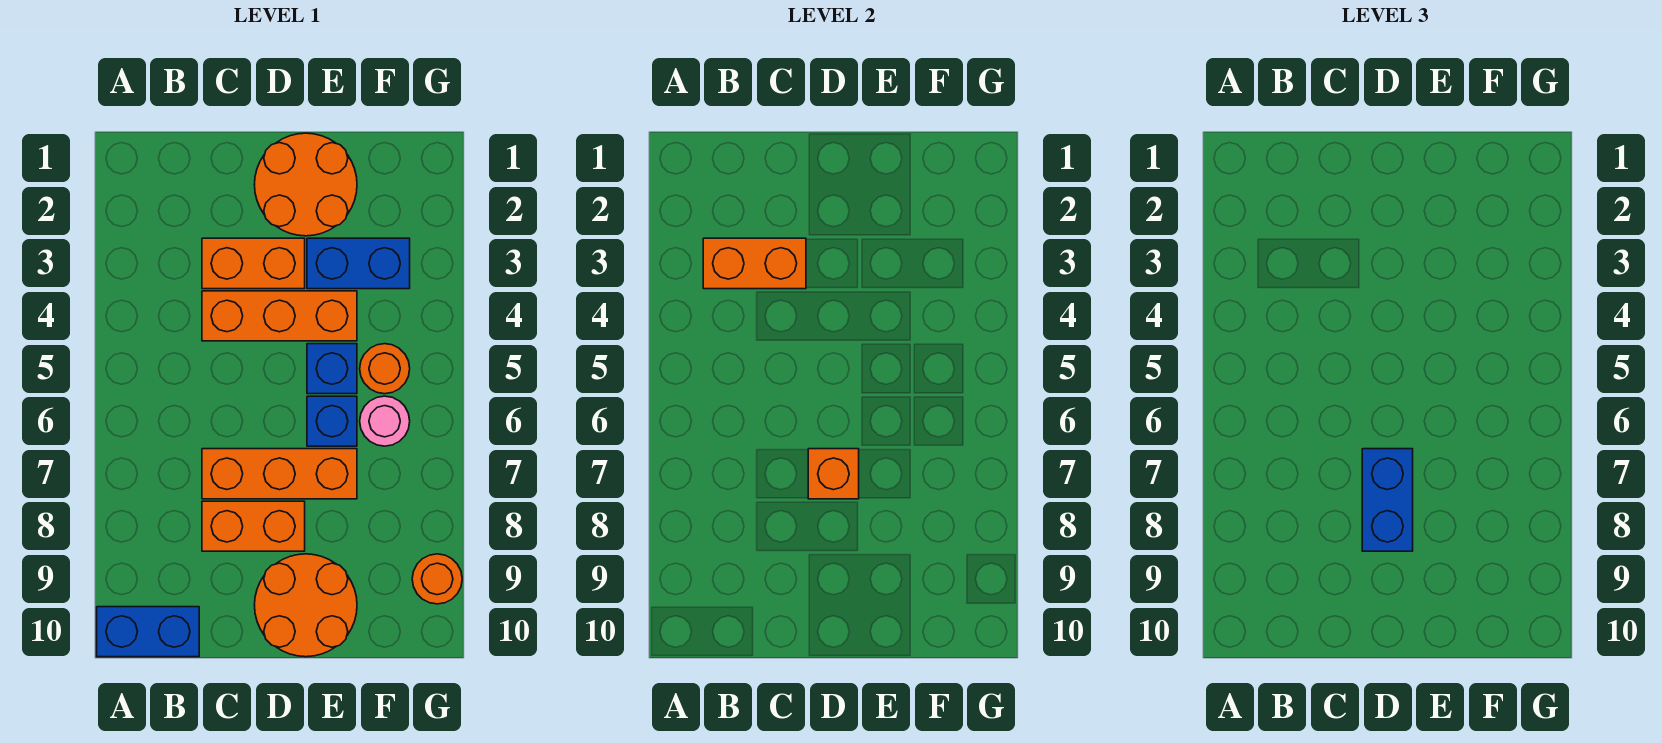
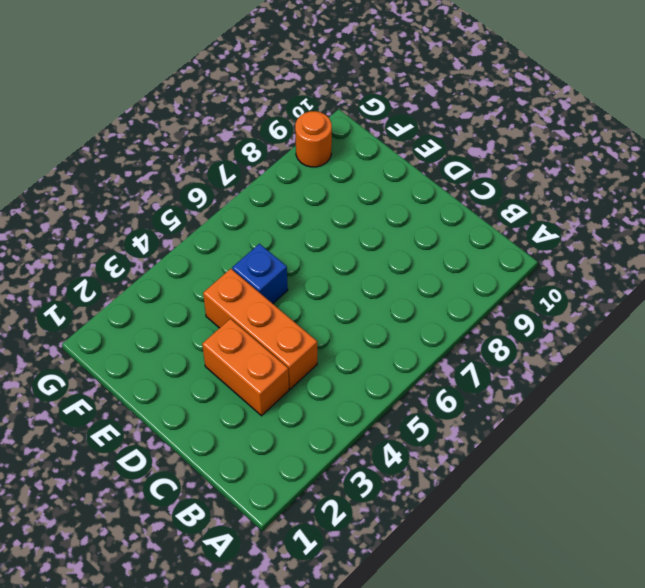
none -> blue brick A10:B10 level 1
none -> orange brick C7:E7 level 1
none -> orange brick C8:D8 level 1

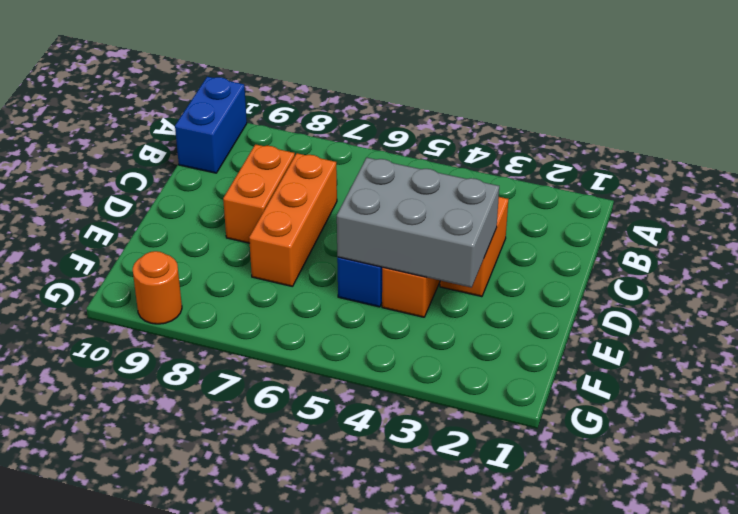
grey brick D3:E5 level 2 -> none
none -> orange round brick D1:E2 level 1
none -> orange round brick D9:E10 level 1
none -> blue brick E3:F3 level 1

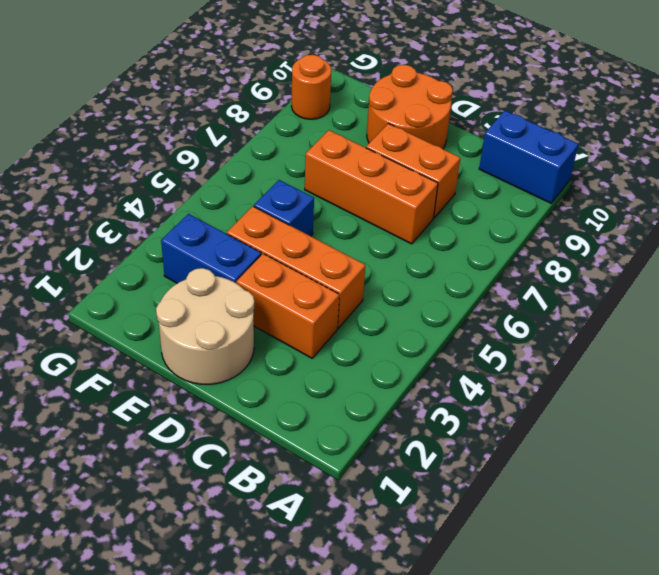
tan round brick D1:E2 level 1 -> orange round brick D1:E2 level 1
none -> blue brick E6 level 1
none -> orange round brick F5 level 1
none -> pink round brick F6 level 1

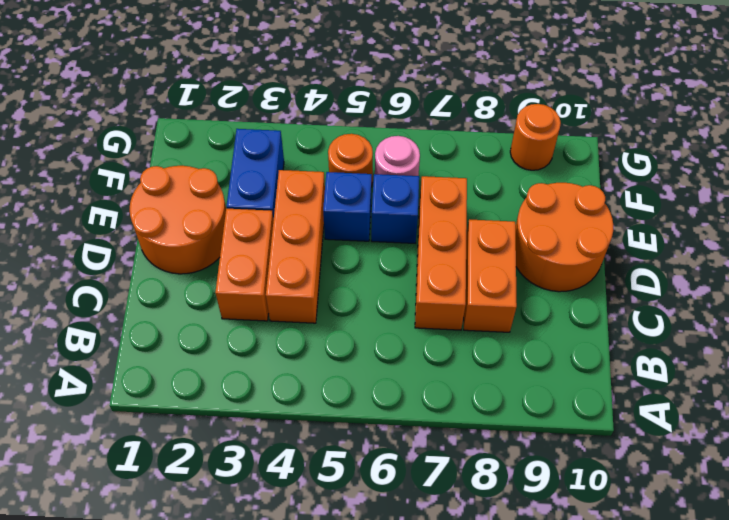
none -> blue brick A10:B10 level 1
none -> orange brick B3:C3 level 2
none -> orange brick D7 level 2

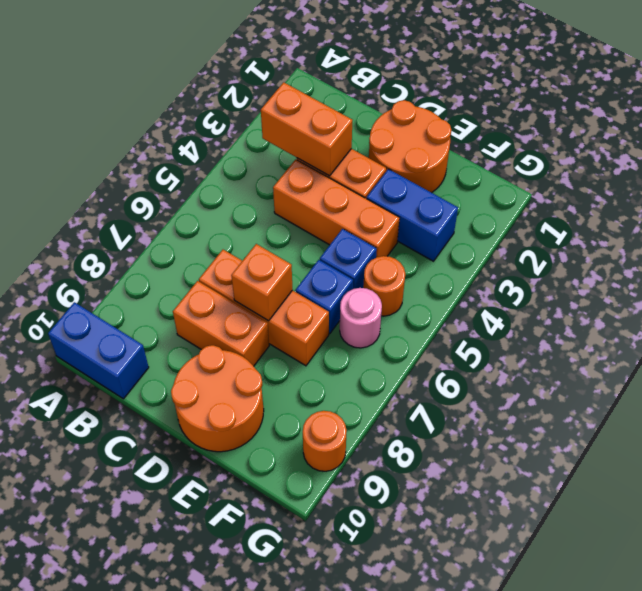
none -> blue brick D7:D8 level 3

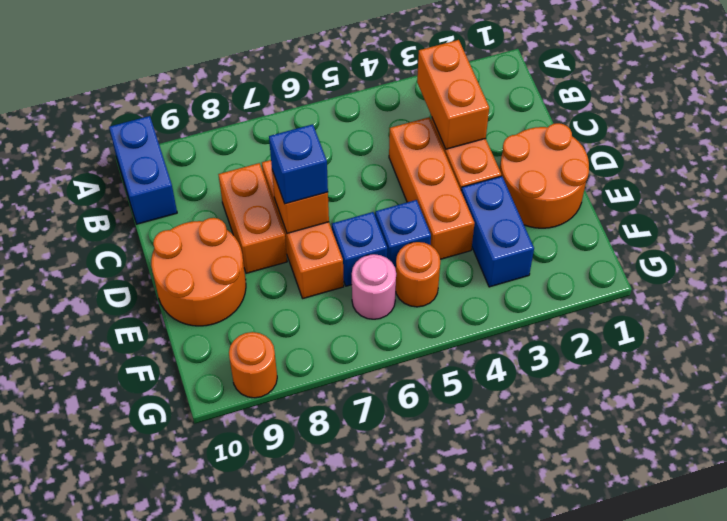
blue brick D7 level 3 -> blue brick D7:D8 level 3

